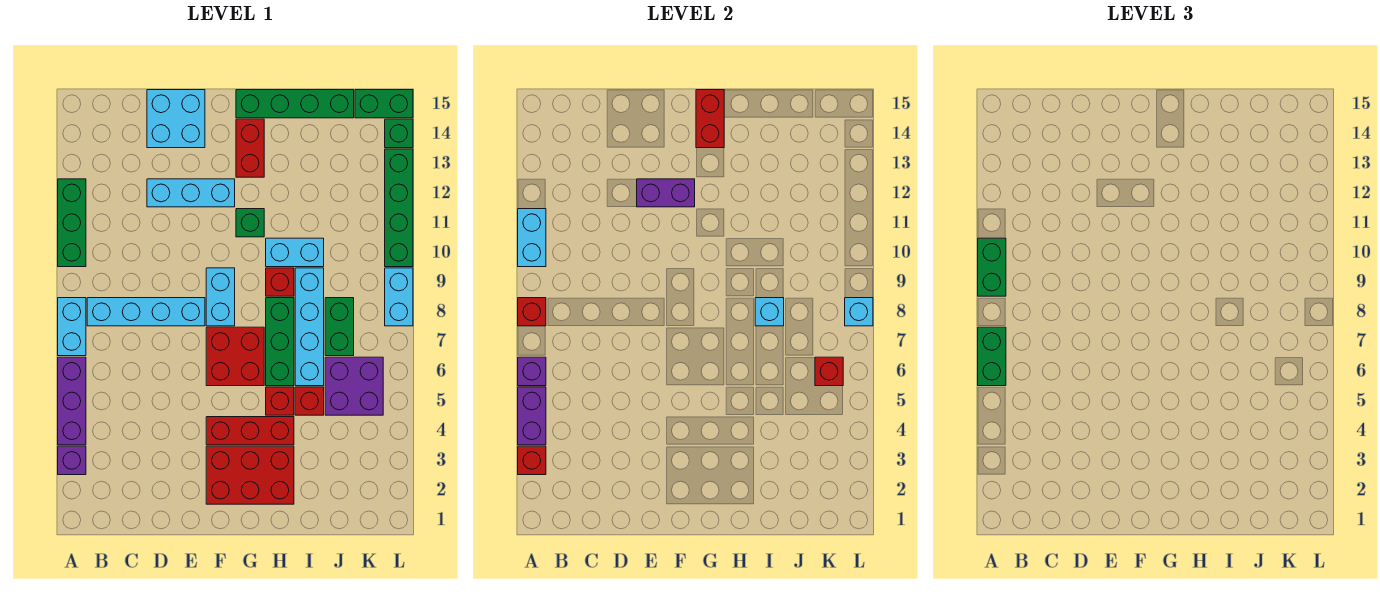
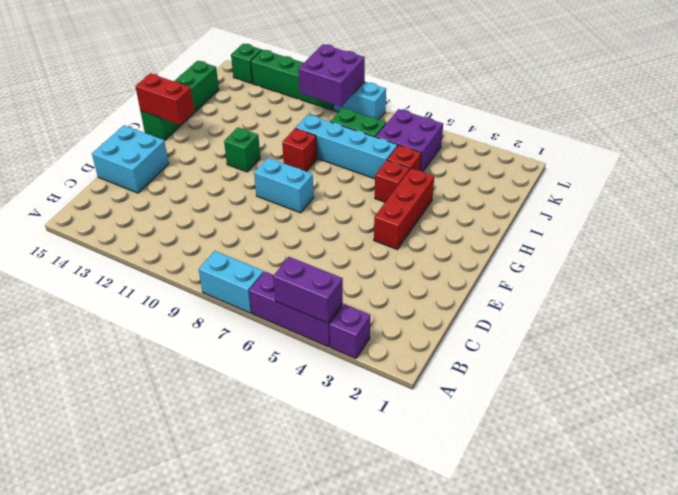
purple brick K9:L10 level 2 -> none
none -> green brick A10:A12 level 1
none -> cyan brick B8:E8 level 1
none -> cyan brick D12:F12 level 1
none -> red brick F2:H3 level 1

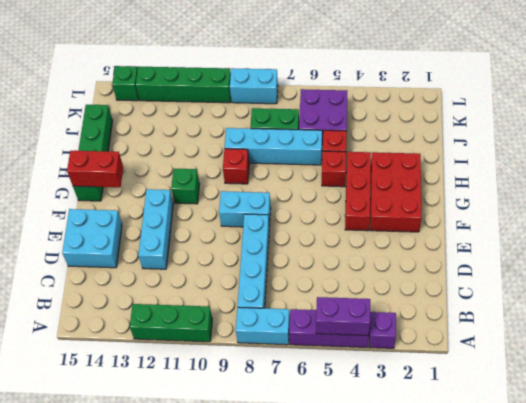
none -> red brick F6:G7 level 1
none -> red brick G13:G14 level 1
none -> green brick H6:H8 level 1
none -> cyan brick H10:I10 level 1

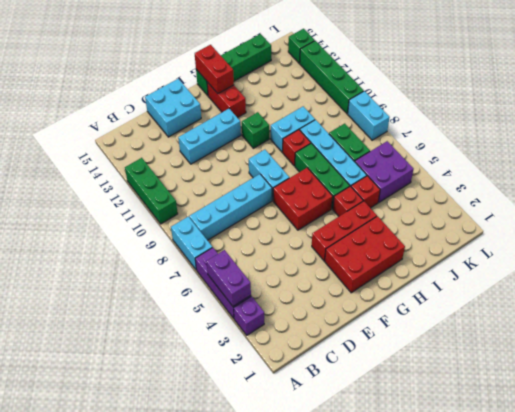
none -> green brick K15:L15 level 1
none -> red brick A3 level 2
none -> purple brick A6 level 2
none -> red brick A8 level 2

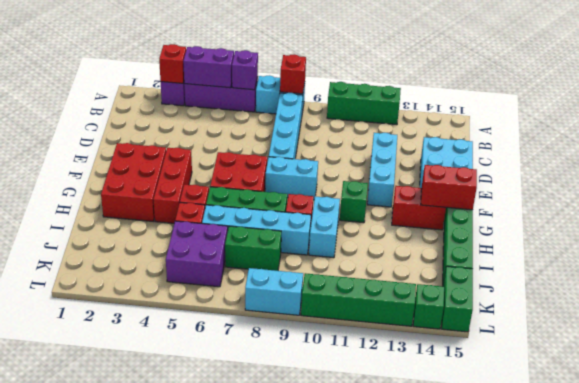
none -> cyan brick A10:A11 level 2
none -> purple brick E12:F12 level 2
none -> cyan brick I8 level 2
none -> red brick K6 level 2

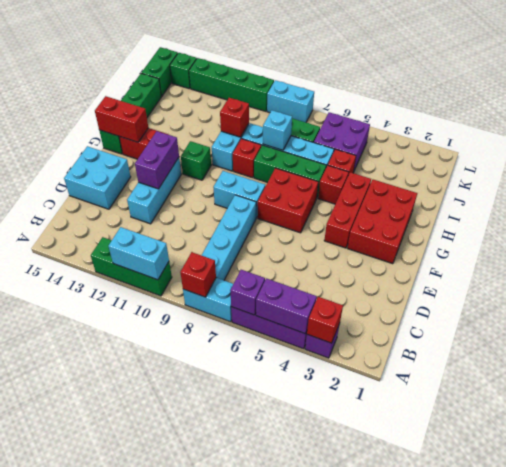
red brick I10 level 2 -> red brick K6 level 2
none -> cyan brick L8 level 2
none -> green brick A6:A7 level 3
none -> green brick A9:A10 level 3

